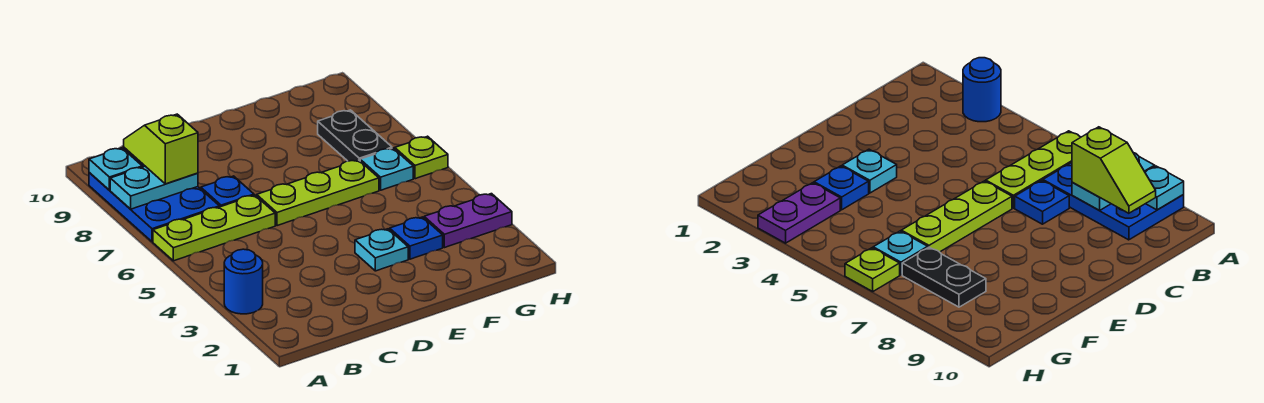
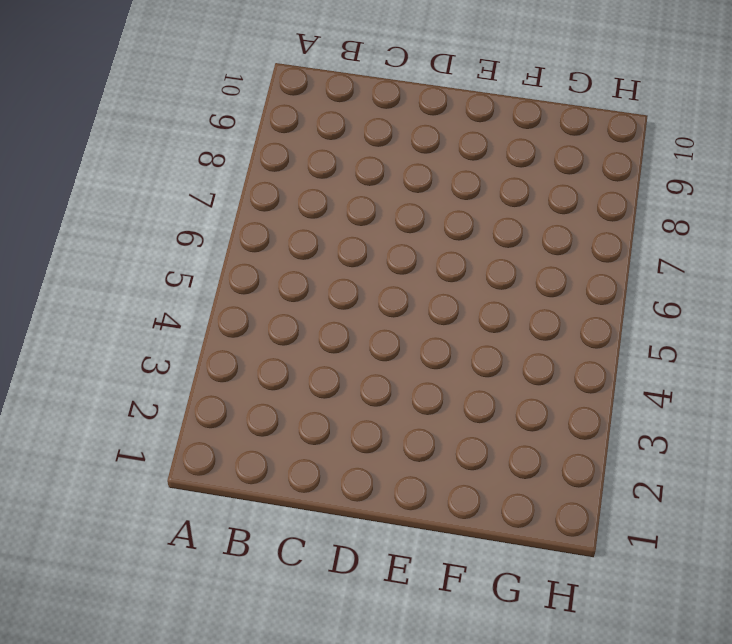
none -> blue round brick A3 level 1
none -> lime plate A6:C6 level 1
none -> blue plate A7:B9 level 1

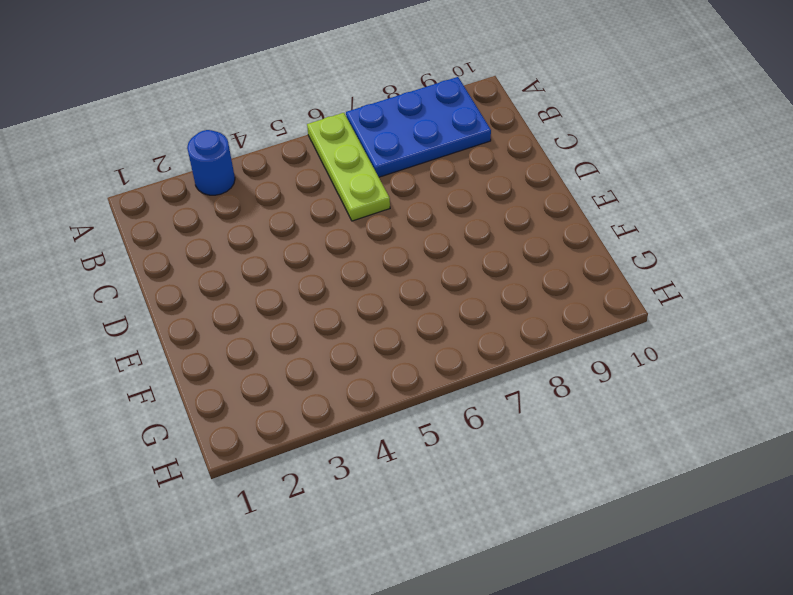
none -> blue plate C7 level 1
none -> lime plate D6:F6 level 1
none -> cyan plate E3 level 1

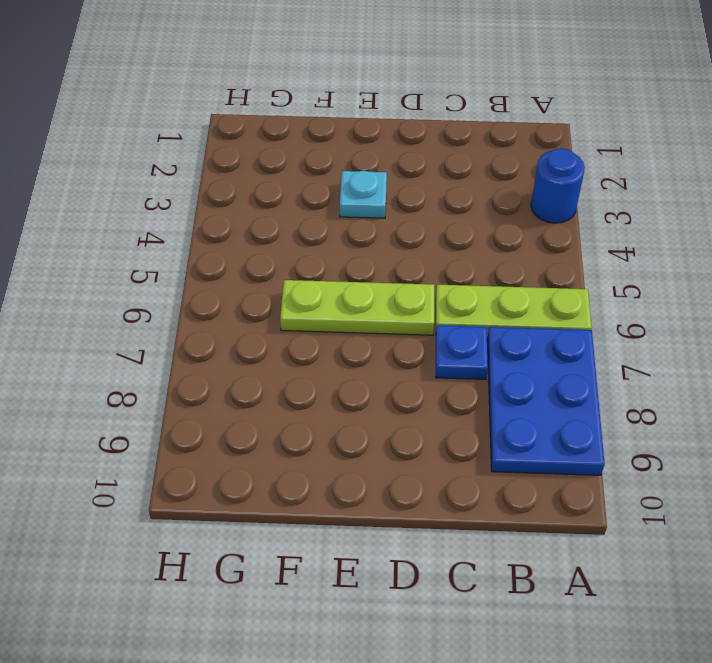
none -> blue plate F3 level 1
none -> purple plate G3:H3 level 1
none -> cyan plate G6 level 1

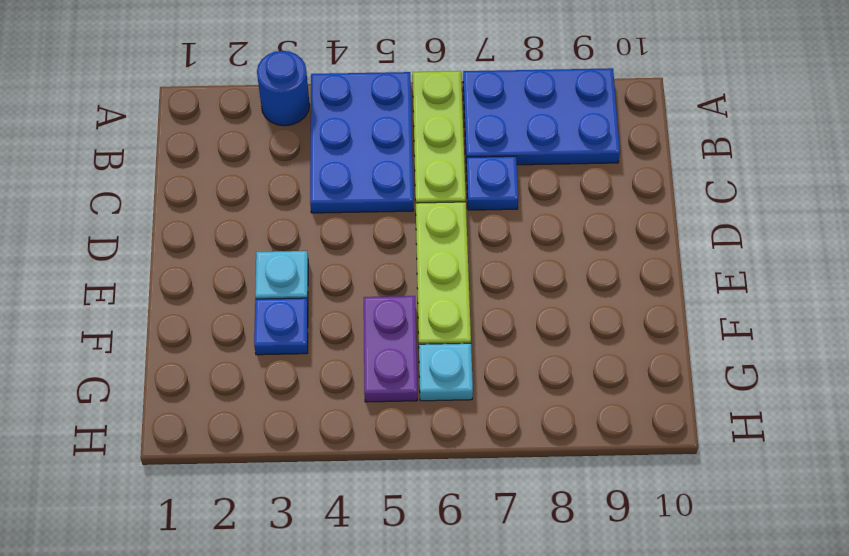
blue plate A4:C5 level 1 -> none
purple plate F5:G5 level 1 -> purple plate G3:H3 level 1
none -> black plate G7:G8 level 1
none -> lime plate H6 level 1
none -> cyan plate A8:B8 level 2

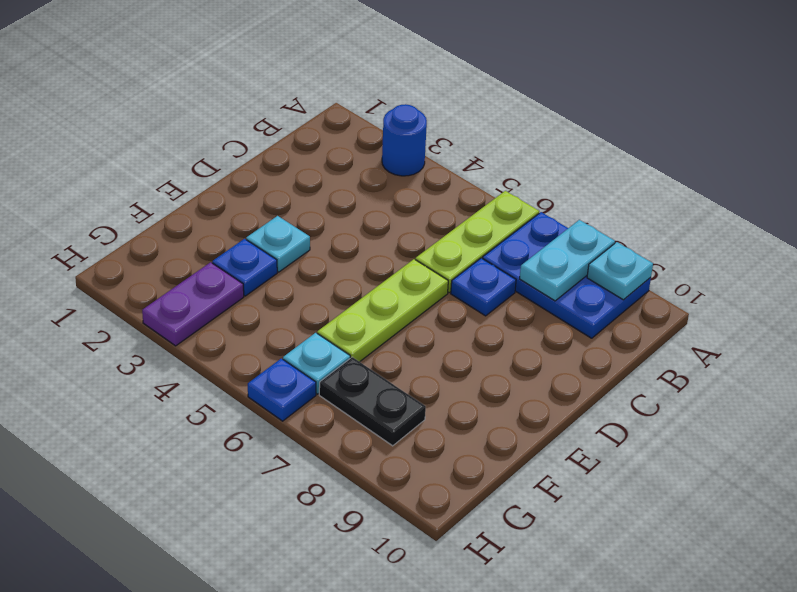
blue plate H6 level 1 -> lime plate H6 level 1
none -> lime slope B8:B9 level 3 top 8

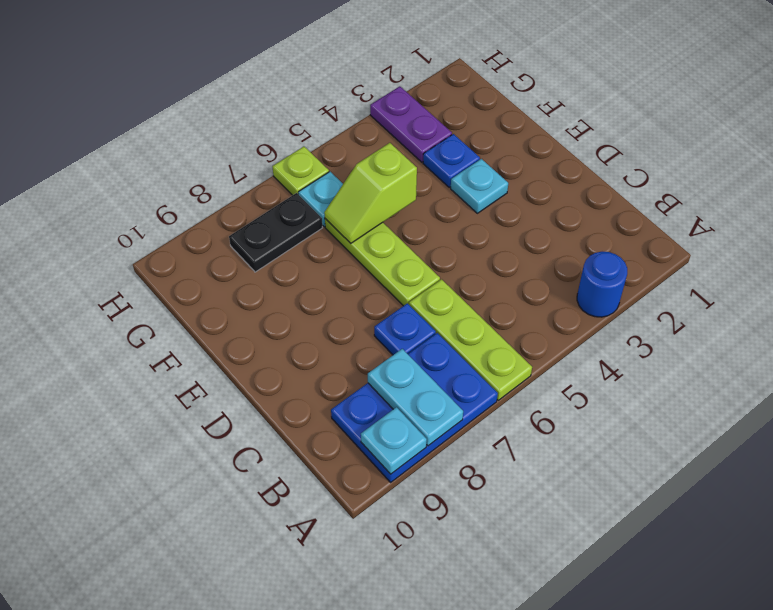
lime slope F5:F6 level 2 top 5 -> lime slope B8:B9 level 3 top 8

